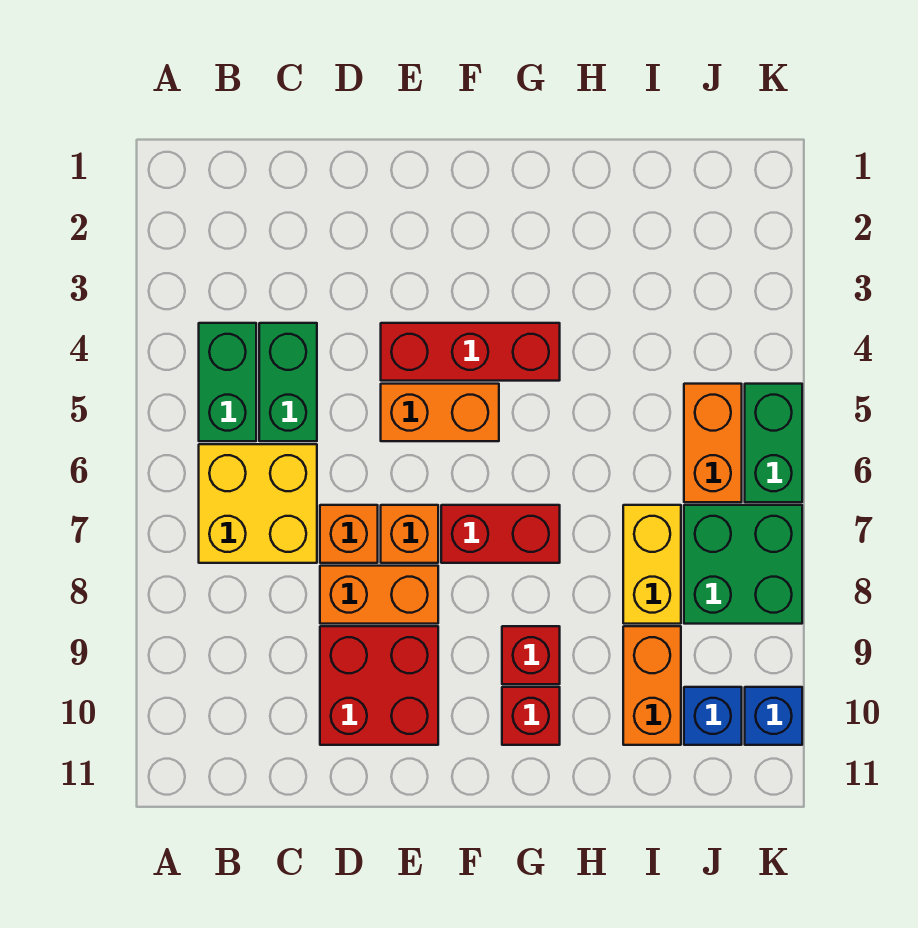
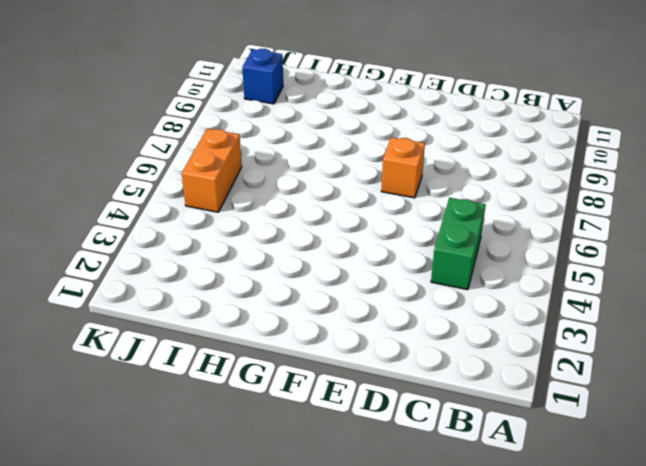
none -> green brick B4:B5 level 1
none -> yellow brick B6:C7 level 1
none -> orange brick D7 level 1

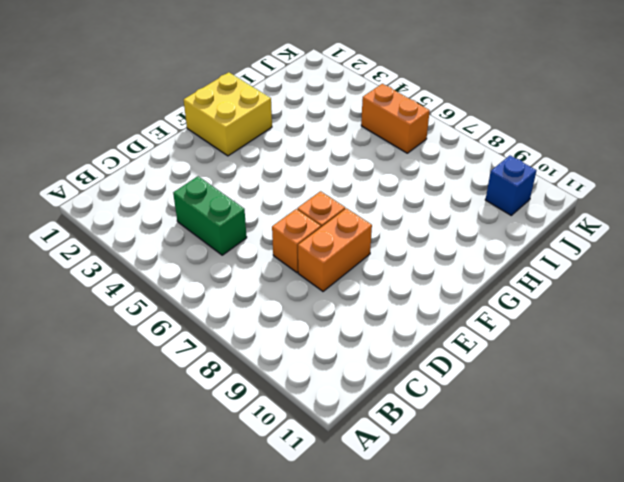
yellow brick F1:G2 level 1 -> yellow brick B6:C7 level 1
none -> green brick B4:B5 level 1
none -> red brick D9:E10 level 1
none -> red brick E4:G4 level 1

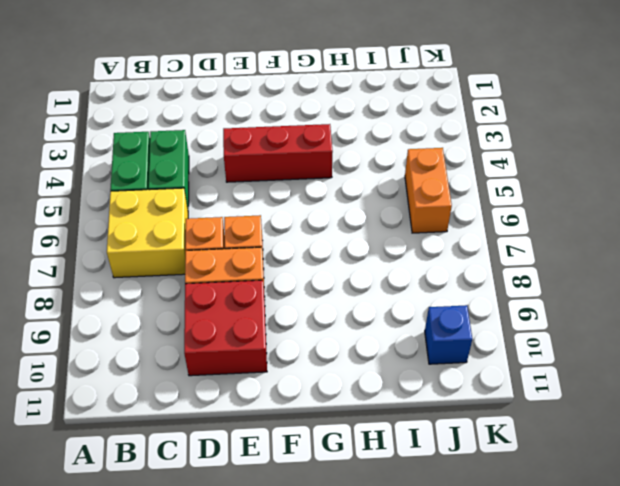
none -> orange brick E5:F5 level 1
none -> red brick F7:G7 level 1
none -> red brick G9 level 1

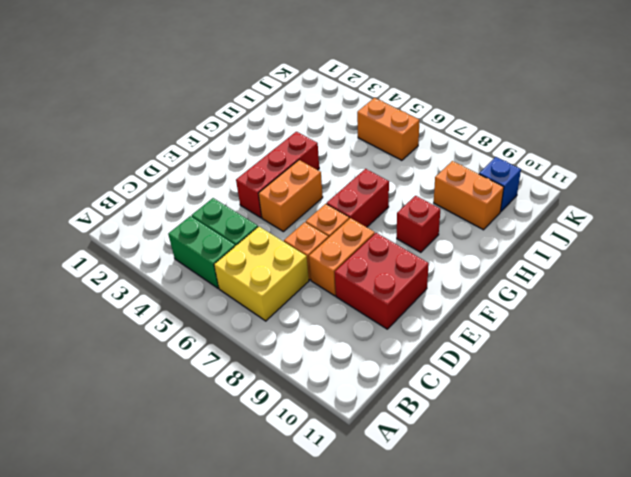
none -> red brick G10 level 1
none -> yellow brick I7:I8 level 1
none -> green brick J7:K8 level 1

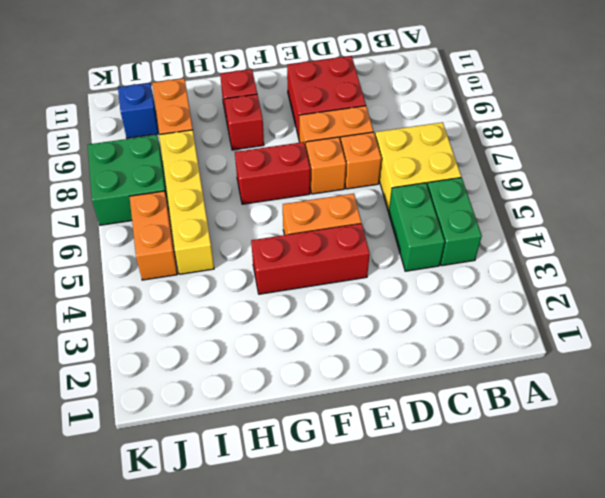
yellow brick I5:I8 level 1 -> yellow brick I7:I8 level 1
none -> green brick K5:K6 level 1
none -> blue brick K10 level 1

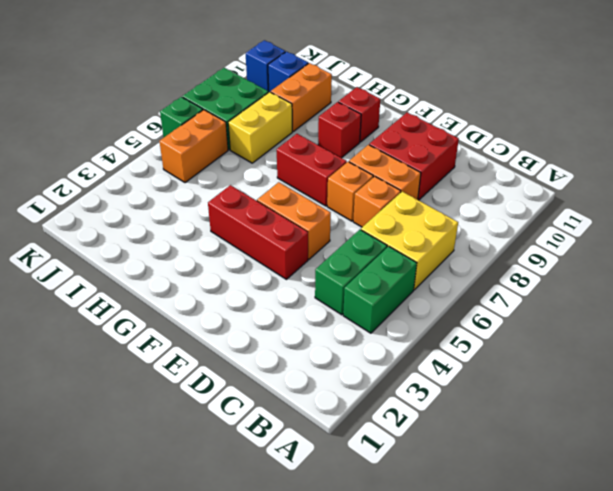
green brick K6 level 1 -> green brick K5:K6 level 1

